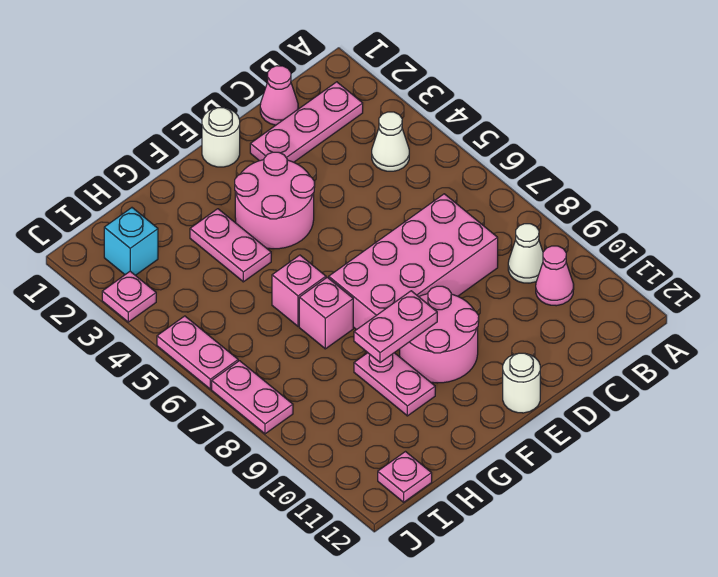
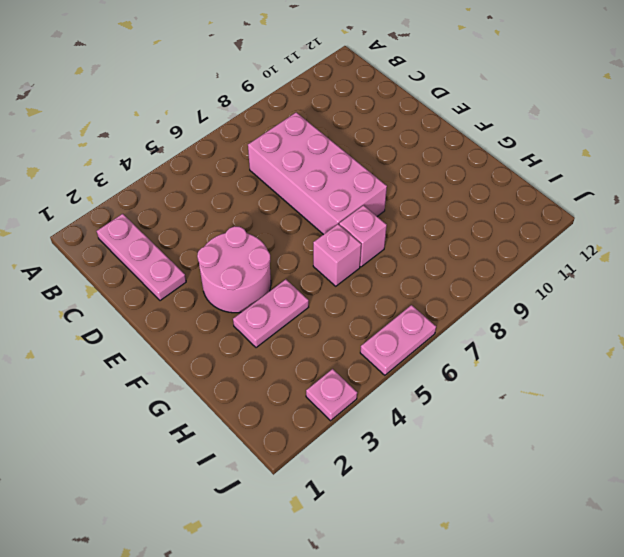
none -> white cone B4 level 1
none -> white cone B9 level 1
none -> pink cone B10 level 1

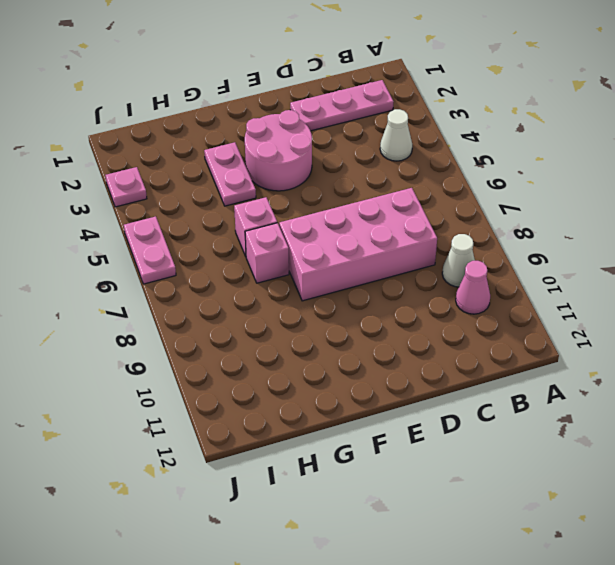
none -> pink cone C1 level 1
none -> white round brick E1 level 1
none -> pink round brick E9:F10 level 1

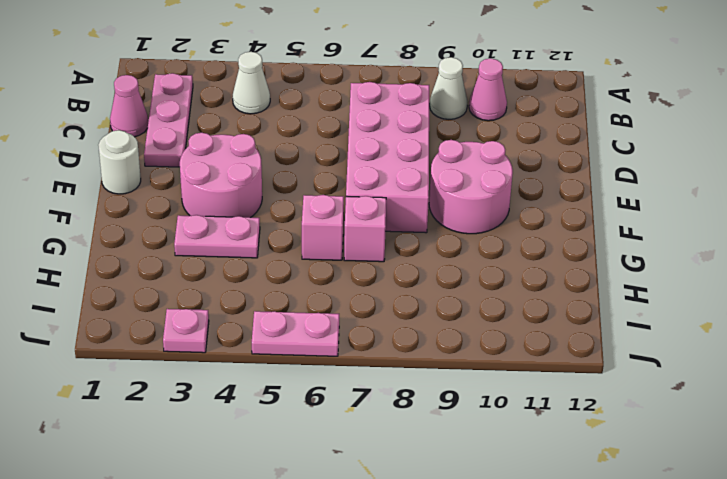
none -> white round brick E12 level 1
none -> pink plate G9:G10 level 1
none -> cyan brick I2 level 1

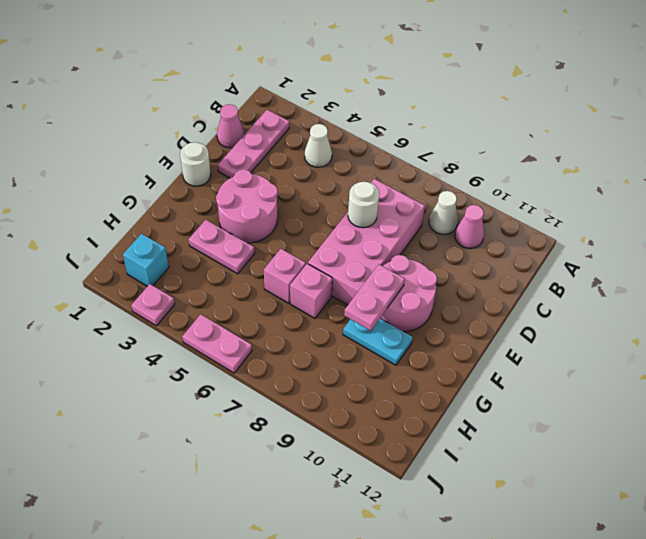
white round brick D7 level 2 -> white round brick E12 level 1
cyan plate G9:G10 level 1 -> pink plate G9:G10 level 1
none -> pink plate I12 level 1
none -> pink plate J7:J8 level 1

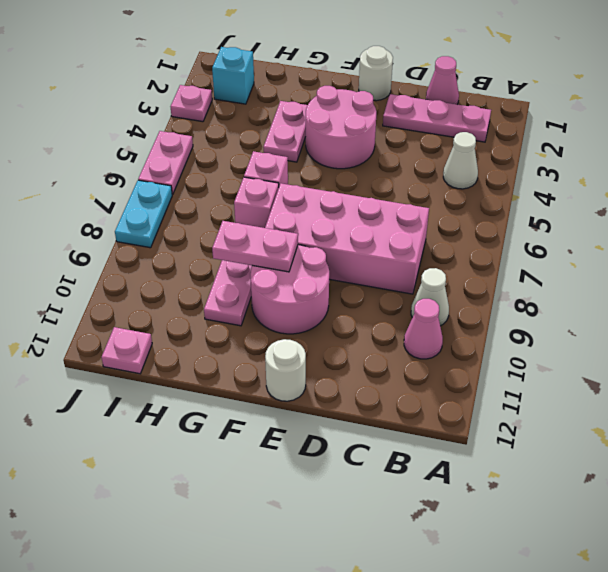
cyan plate J7:J8 level 1 -> pink plate J7:J8 level 1

